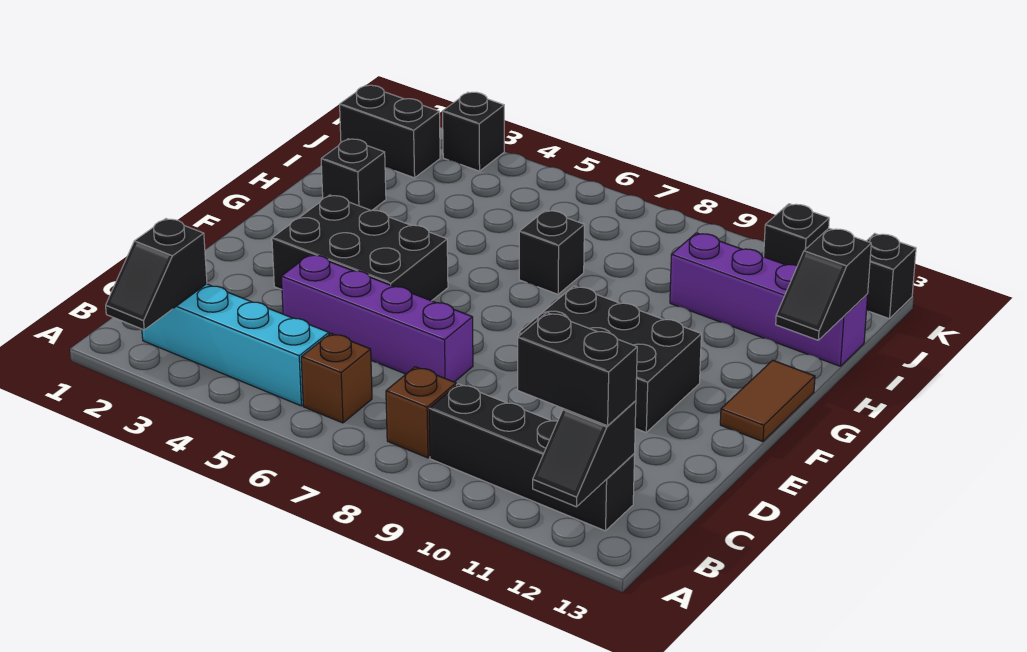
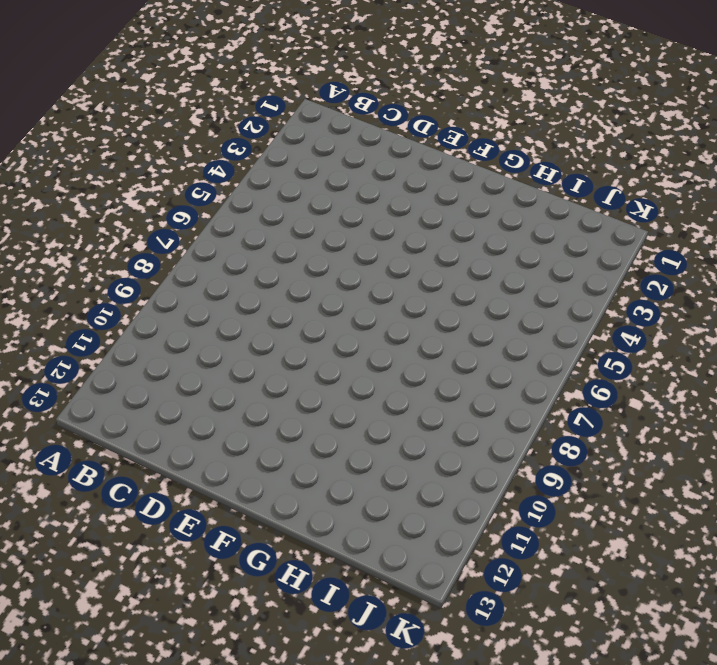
none -> cyan brick B2:B5 level 1
none -> brown brick B6 level 1
none -> brown brick B8 level 1

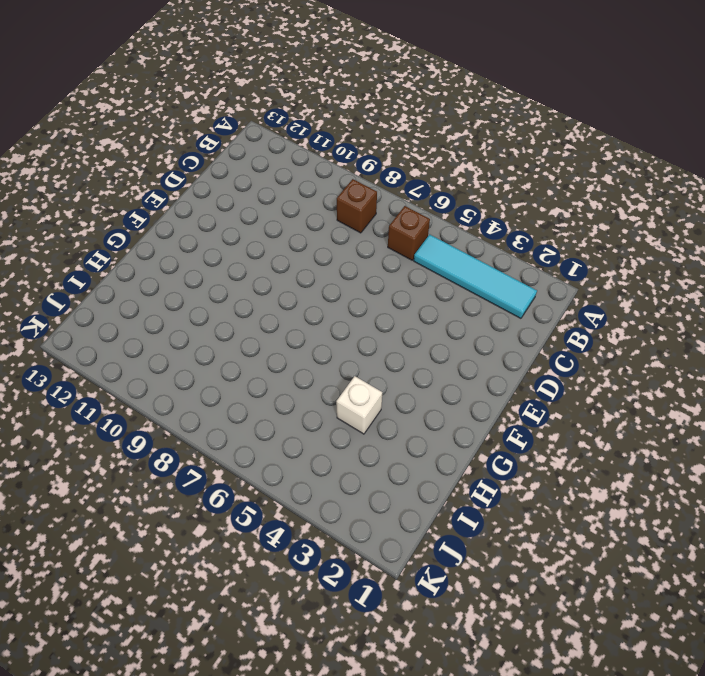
cyan tile B2:B5 level 1 -> cyan brick B2:B5 level 1
white brick H4 level 1 -> none
none -> black brick B9:B12 level 1
none -> purple brick D4:D7 level 1
none -> black brick E3:F5 level 1

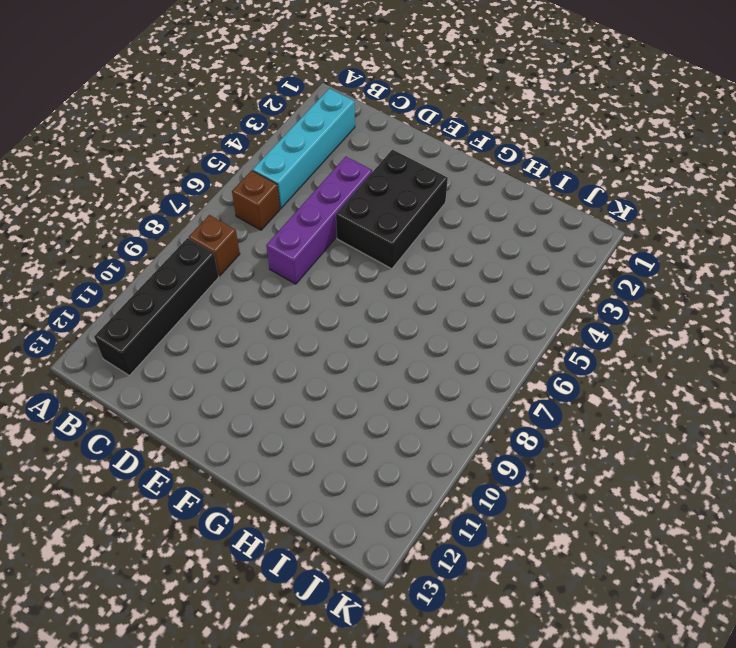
none -> black brick E9:F11 level 1
none -> brown tile F13:G13 level 1
none -> black brick H2 level 1

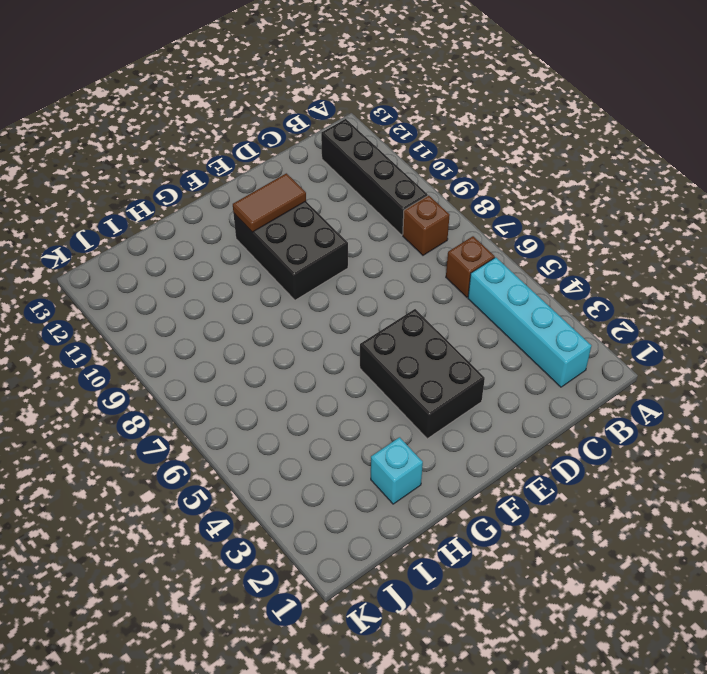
brown tile E11:F11 level 2 -> brown tile F13:G13 level 1
cyan brick H2 level 1 -> black brick H2 level 1
none -> purple brick D4:D7 level 1
none -> black brick H7 level 1
none -> purple brick I10:I13 level 1

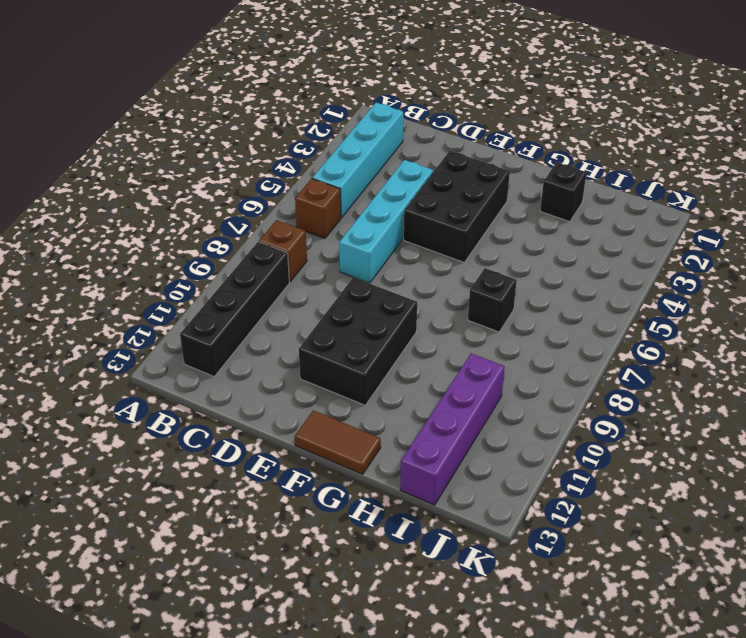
cyan brick D4:D7 level 1 -> purple brick D4:D7 level 1
none -> black brick J1:J2 level 1
none -> black brick K3 level 1
none -> black brick K11 level 1

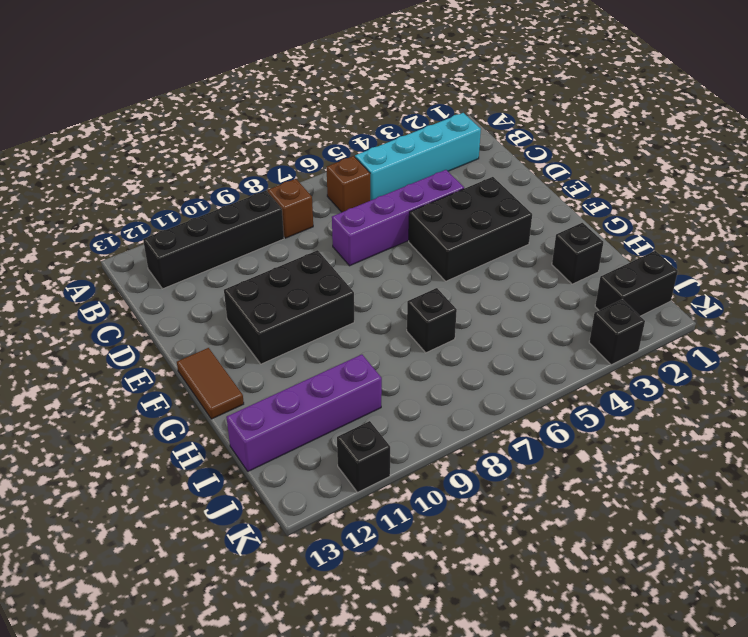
none -> black brick K13 level 1
none -> black slope A2:B2 level 2 top B
none -> black slope A12:B12 level 2 top B

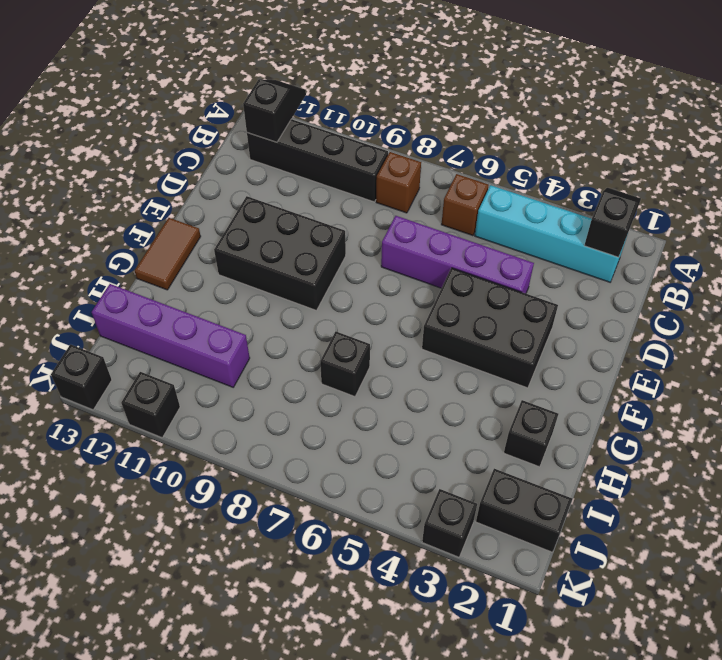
none -> black slope H13:I13 level 2 top I
none -> black brick B11:B12 level 3

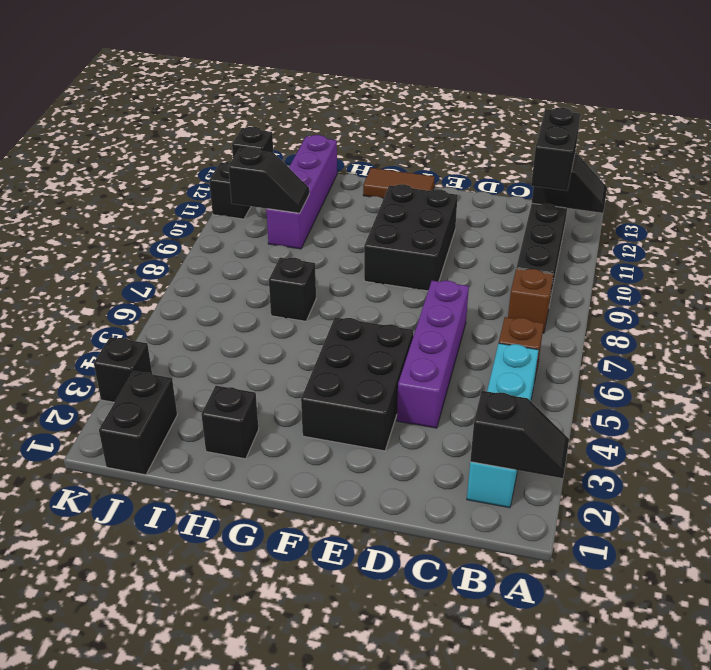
black slope I10:J10 level 2 top J -> black slope H13:I13 level 2 top I

